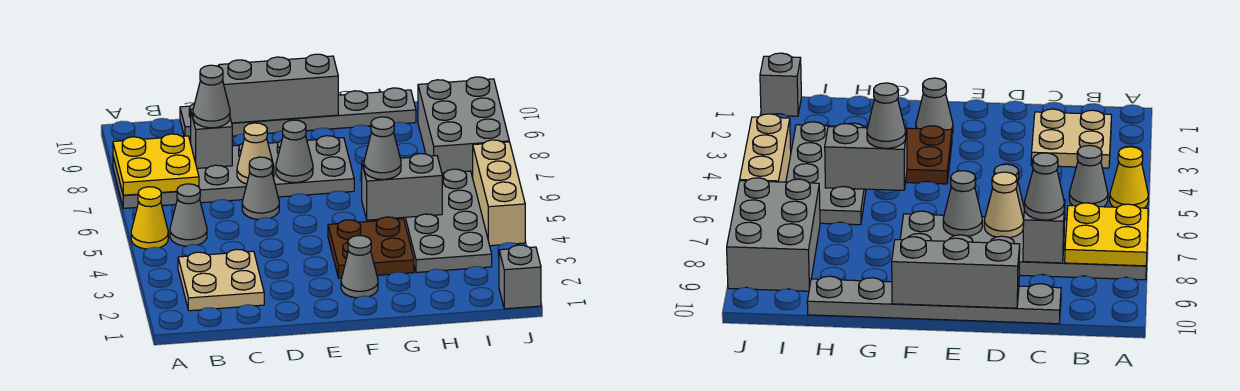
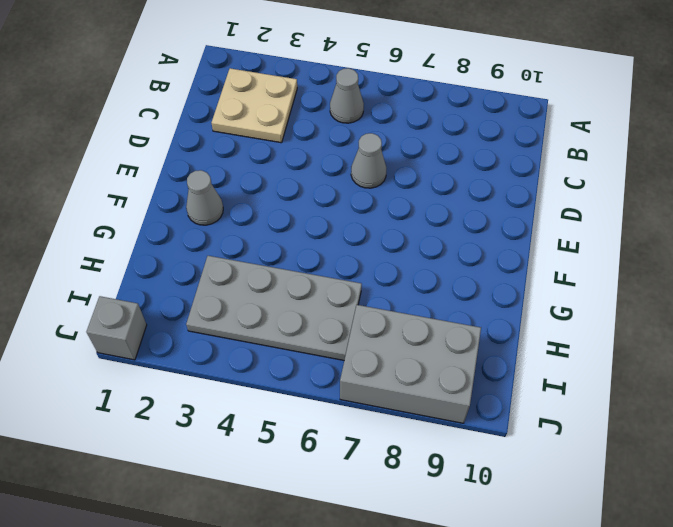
none -> yellow cone A5 level 1
none -> grey plate A7:F8 level 1
none -> grey plate C10:H10 level 1

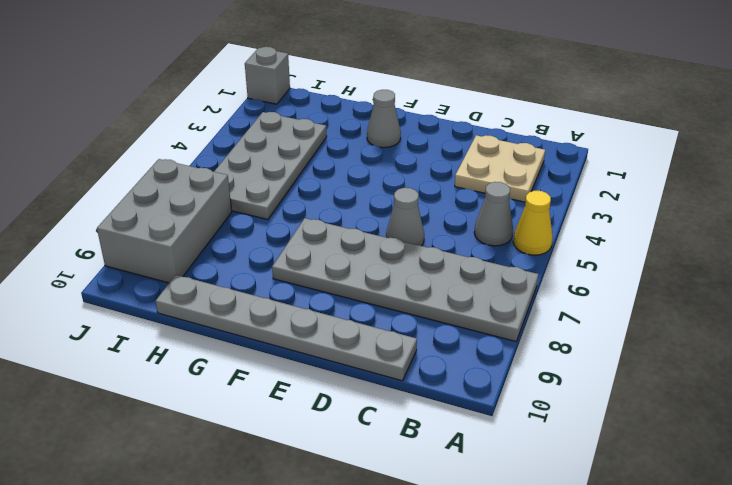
none -> brown plate F3:G4 level 1
none -> tan brick J4:J6 level 1
none -> yellow plate A7:B8 level 2

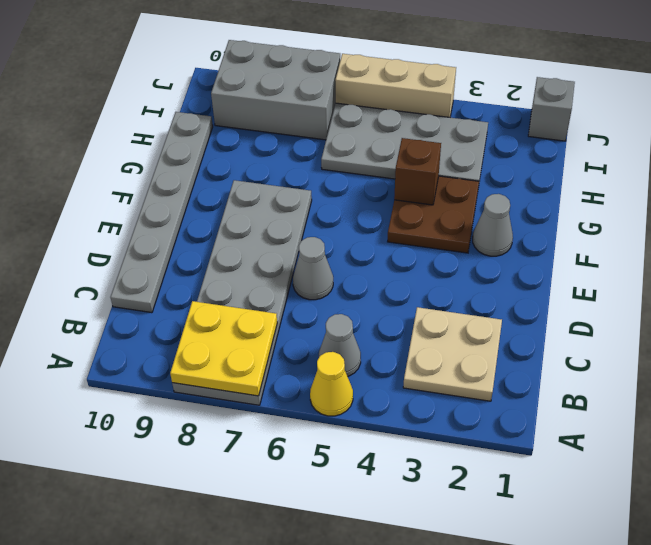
brown brick G4 level 2 -> none
none -> grey brick C8 level 2
none -> tan cone D7 level 2
none -> grey brick D10:F10 level 2

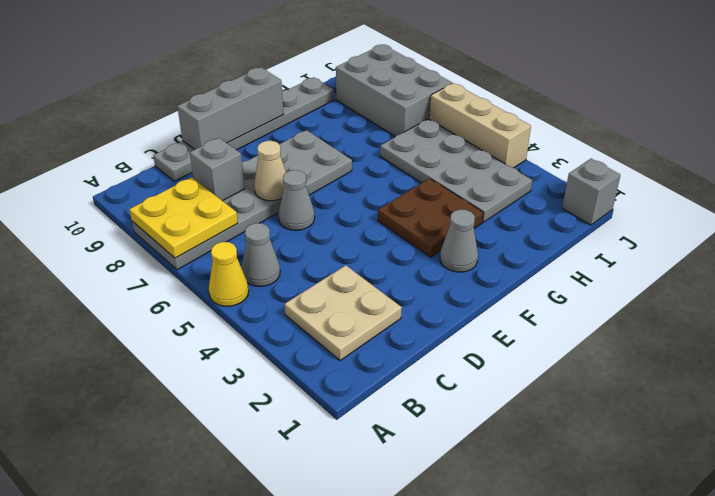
none -> grey cone E7 level 2
none -> grey brick G5:H5 level 2
none -> grey cone C8 level 3

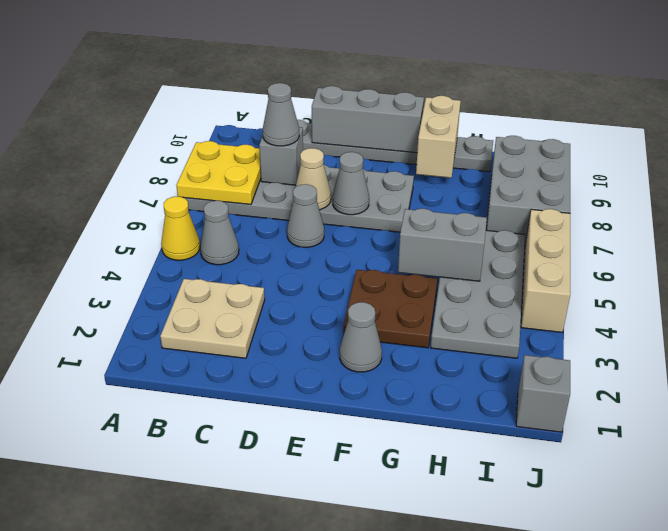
tan brick G9:G10 level 2 -> none
none -> grey cone G5 level 3

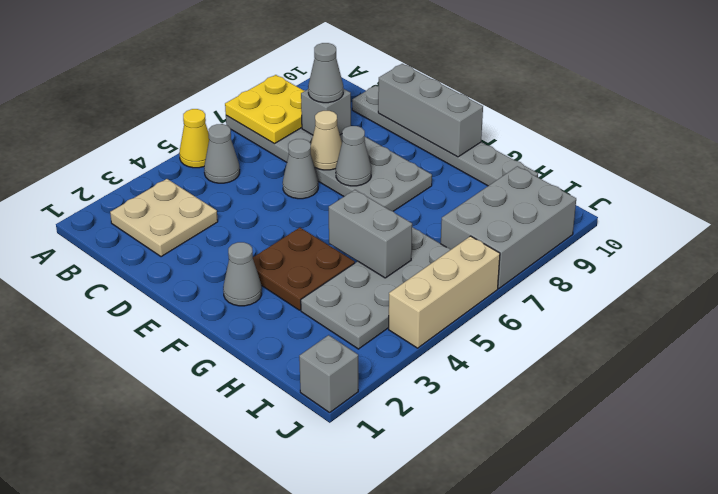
none -> grey cone G5 level 3

